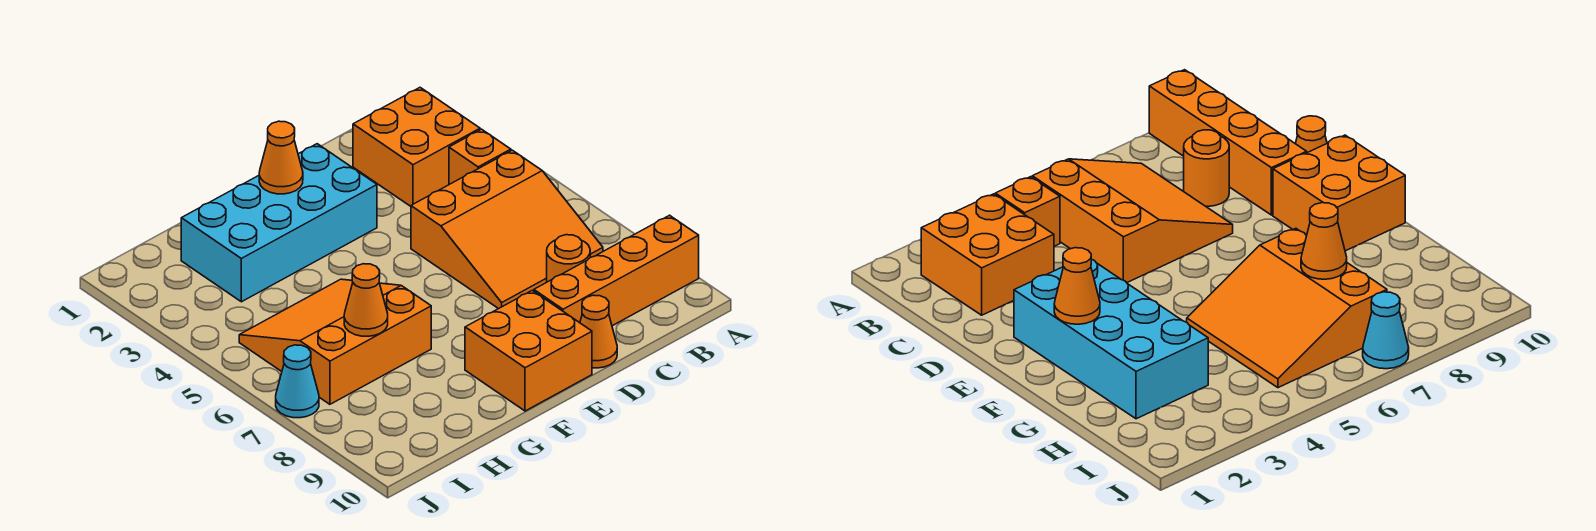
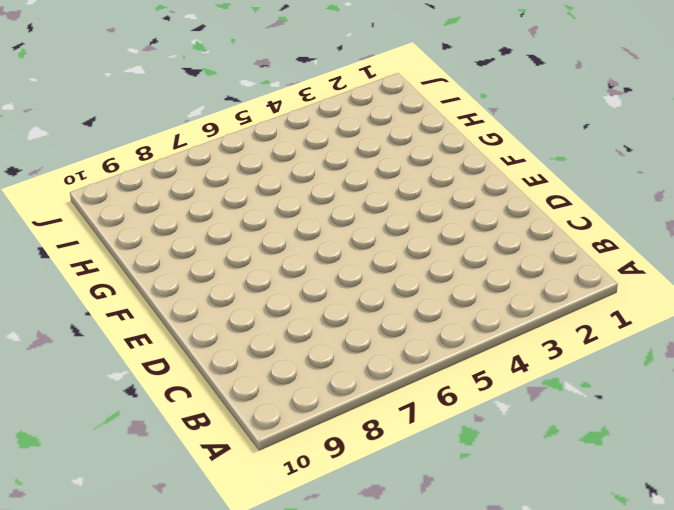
none -> orange brick A9:D9 level 1
none -> orange brick B2:C3 level 1
none -> orange brick B4 level 1

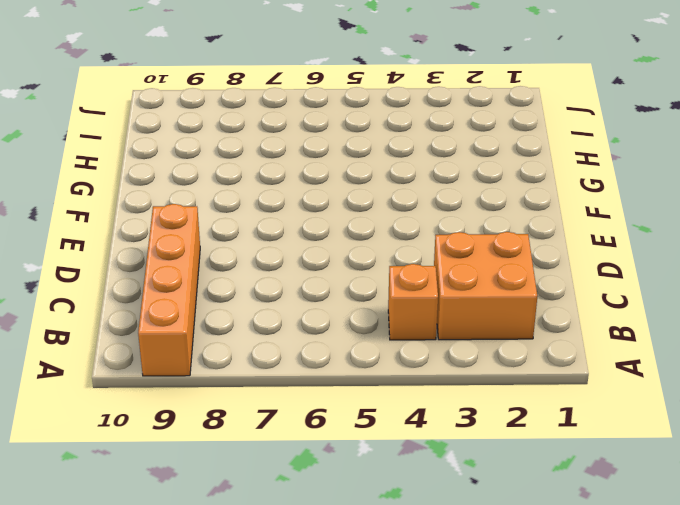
none -> orange slope B5:D7 level 1 top 5
none -> orange round brick C8 level 1
none -> orange cone D10 level 1

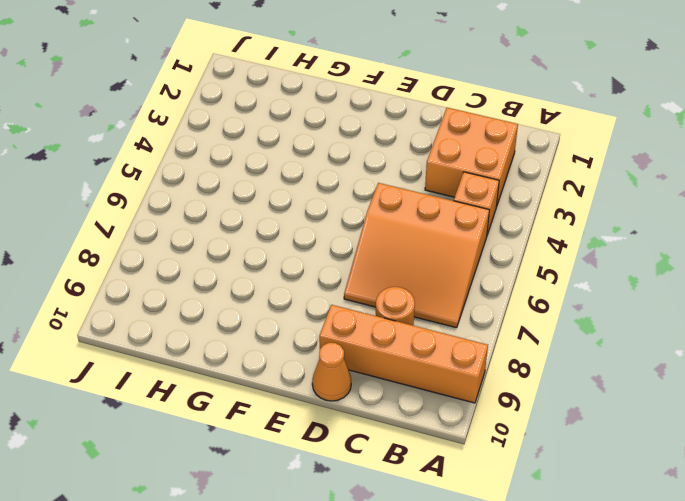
none -> cyan brick E2:H3 level 1
none -> orange brick E9:F10 level 1
none -> orange slope G5:I7 level 1 top 7

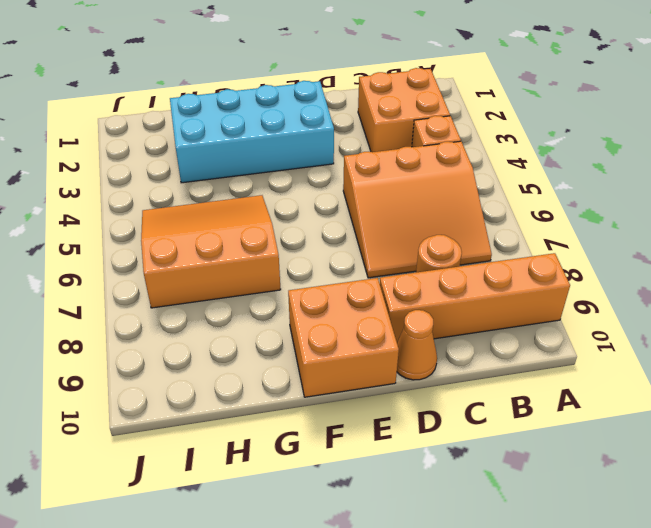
none -> cyan cone J7 level 1
none -> orange cone F2 level 2
none -> orange cone H7 level 2

